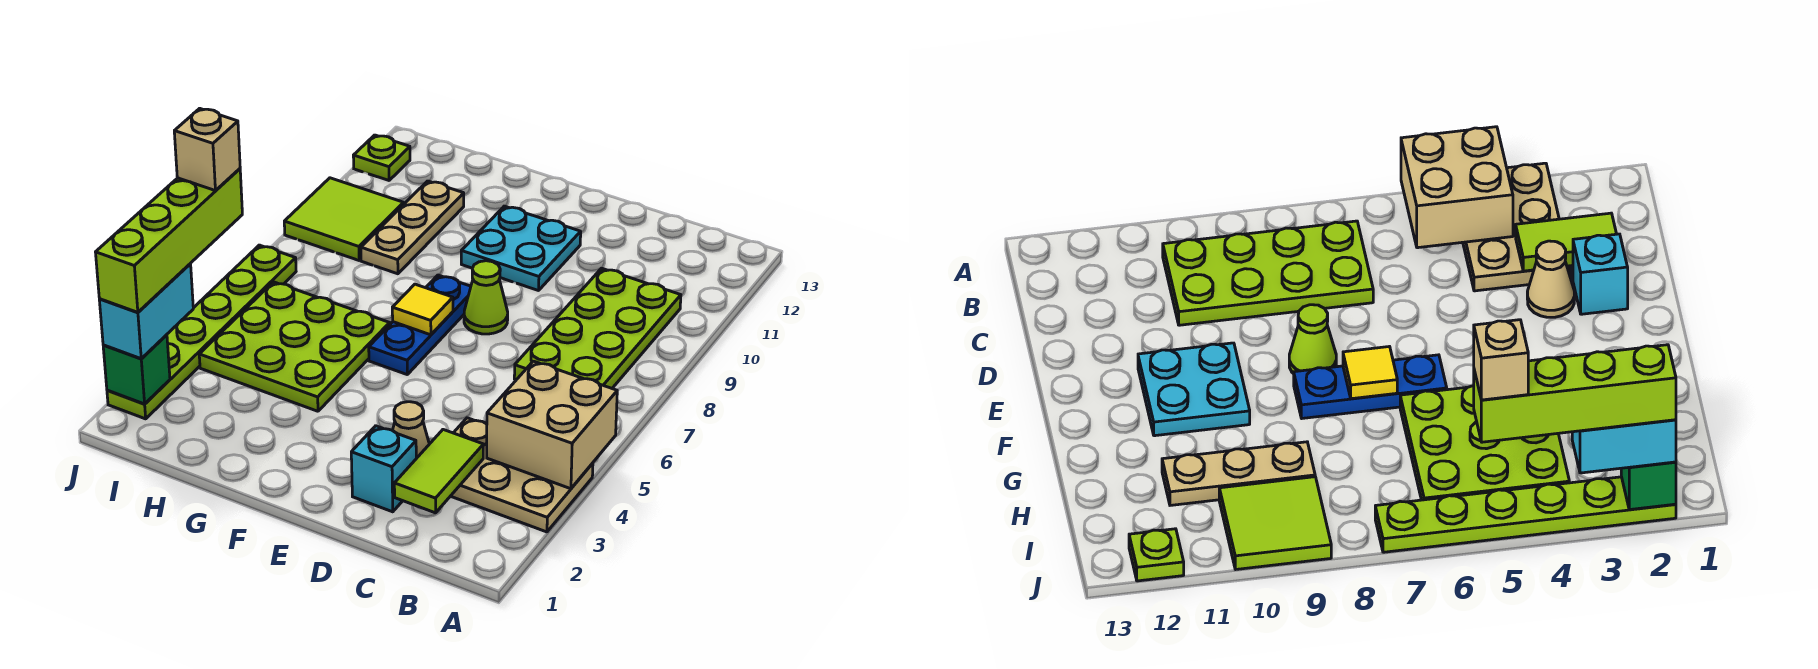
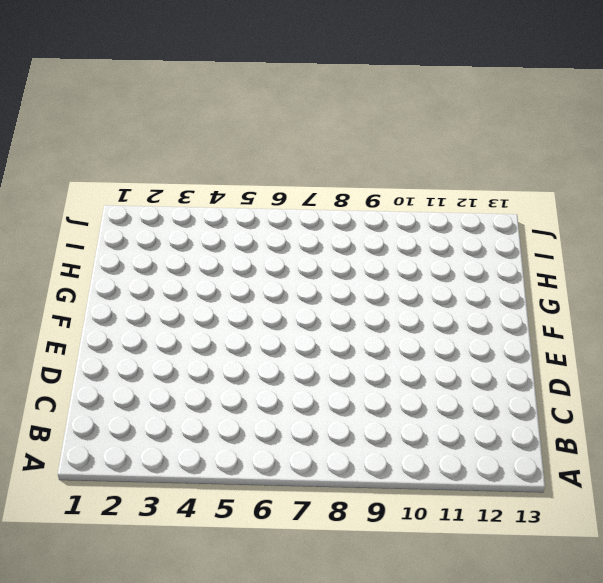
none -> tan plate A3:C4 level 1
none -> lime plate B7:C10 level 1
none -> cyan brick D2 level 1

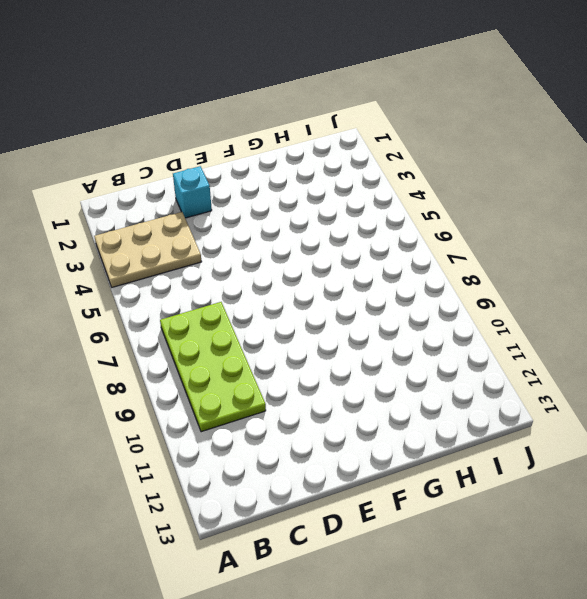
none -> tan cone D3 level 1
none -> lime cone E8 level 1
none -> cyan plate E10:F11 level 1

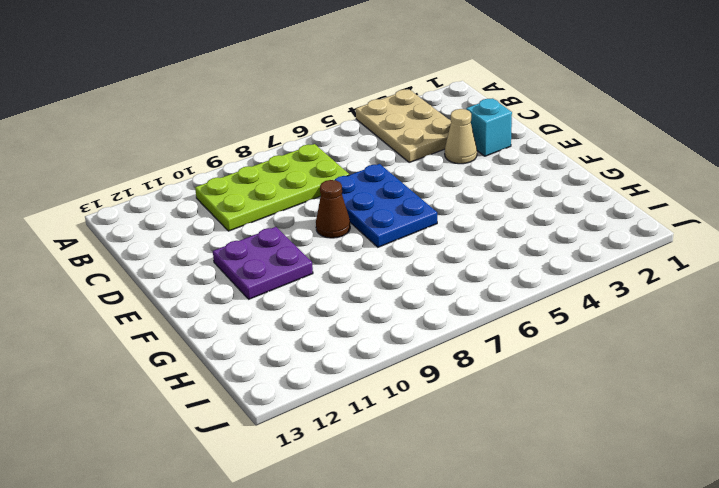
blue plate D6:F7 level 1 -> blue plate F6:F8 level 1
brown cone E8 level 1 -> lime cone E8 level 1
purple plate E10:F11 level 1 -> cyan plate E10:F11 level 1
none -> lime plate G4:I6 level 1
none -> tan plate H9:H11 level 1
none -> lime tile I9:J10 level 1

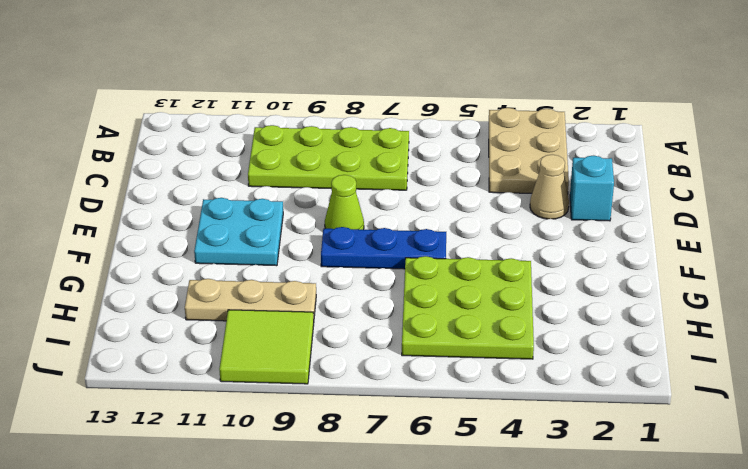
none -> lime plate J2:J7 level 1
none -> lime plate J12 level 1
none -> tan brick A4:B5 level 2

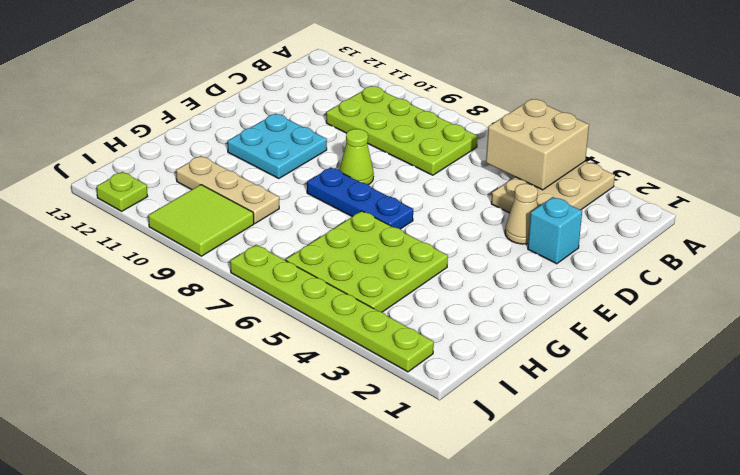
none -> lime tile C2:C3 level 2
none -> yellow tile F7 level 2
none -> green brick J2 level 2

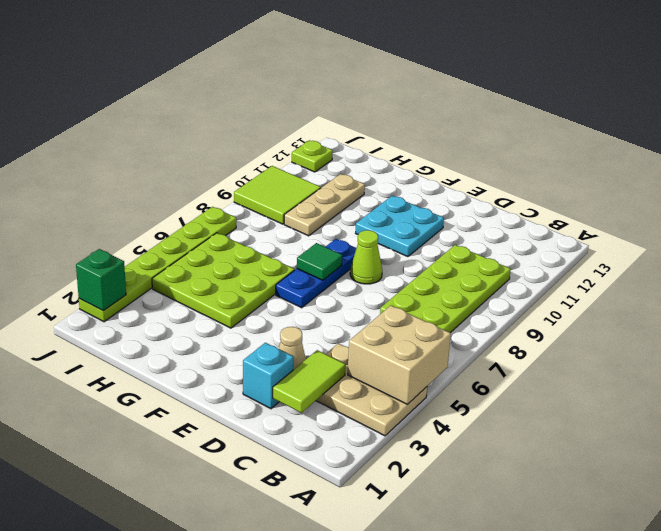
green tile F7 level 2 -> yellow tile F7 level 2
none -> cyan brick J2:J3 level 3
none -> lime brick J2:J5 level 4
none -> tan brick J5 level 5

